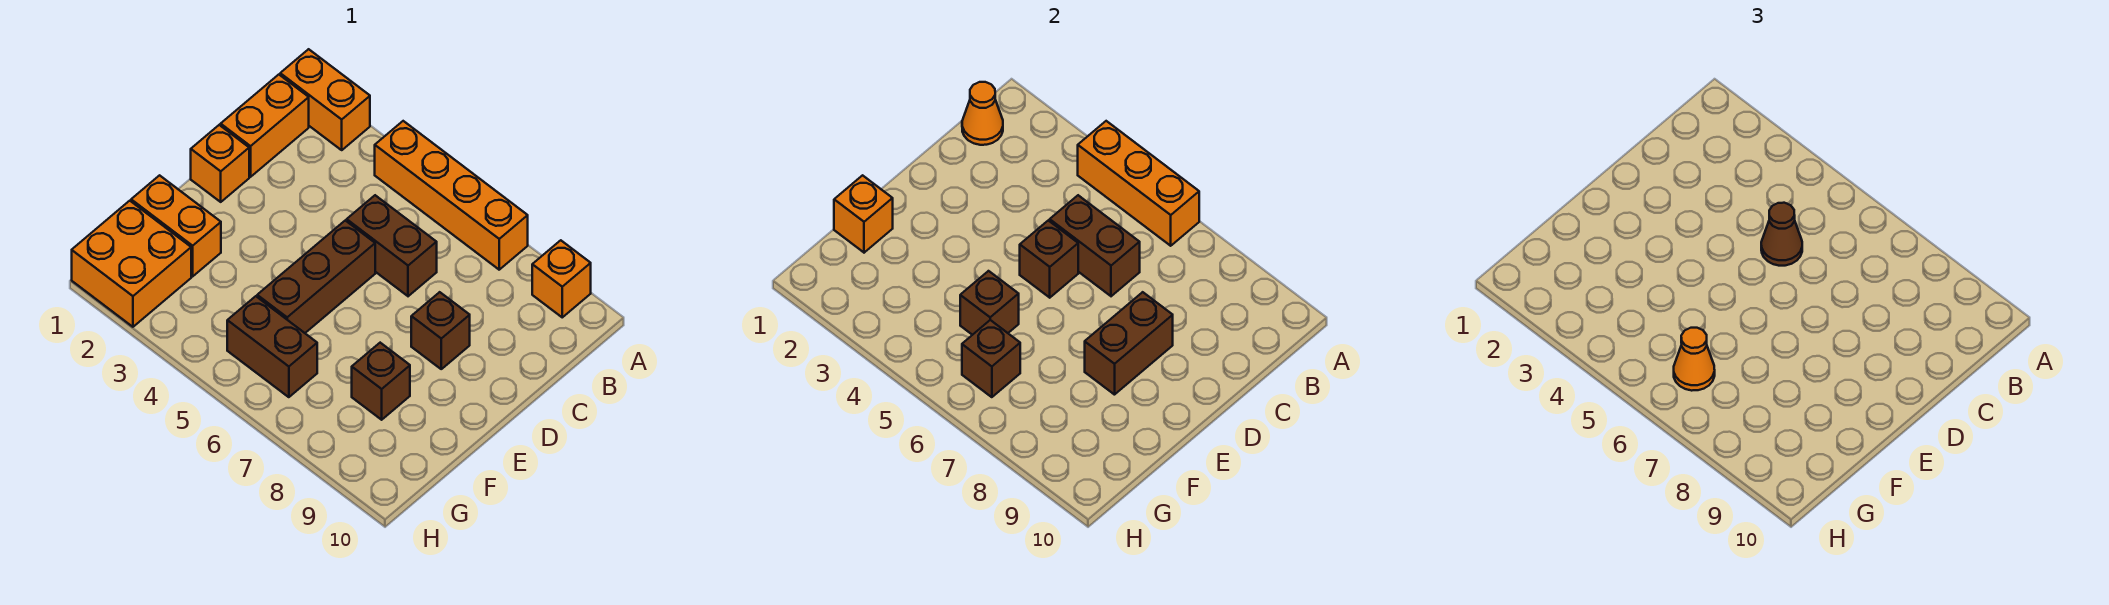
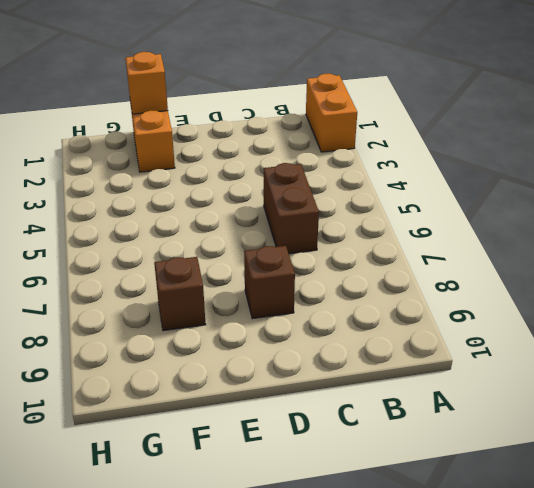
none -> orange brick A4:A7 level 1
none -> orange brick A9 level 1
none -> orange brick B1:C1 level 1

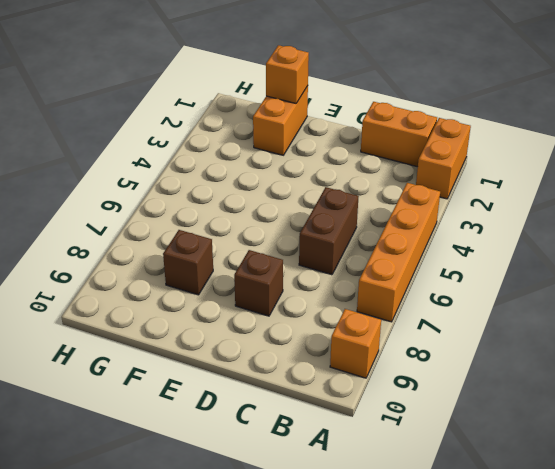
none -> orange brick D1 level 1
none -> brown brick D5:F5 level 1
none -> orange brick G1:H2 level 1

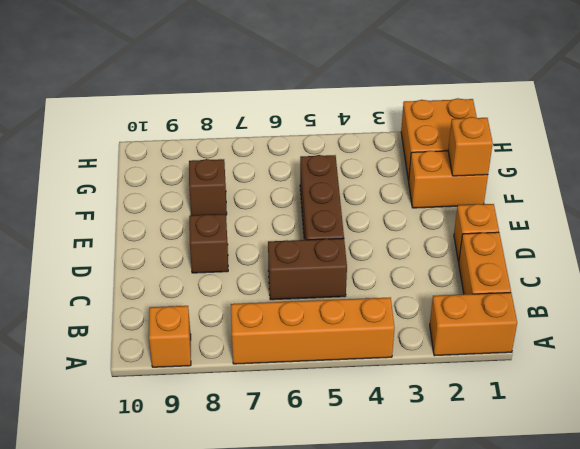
none -> brown brick G5:G6 level 1
none -> orange brick A4:A6 level 2
none -> orange cone B1 level 2

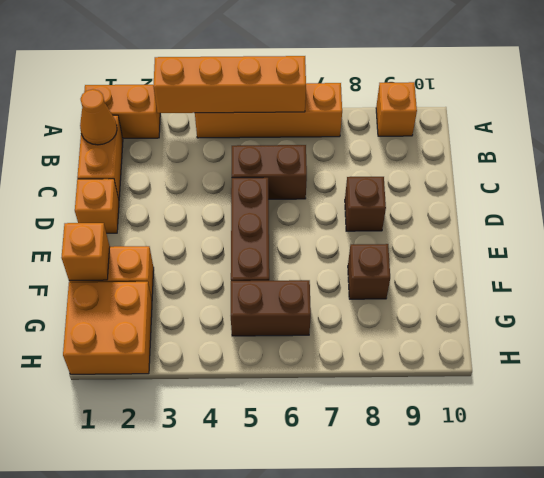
orange brick A3:A6 level 2 -> orange brick A4:A6 level 2
none -> brown brick C5:C6 level 2
none -> brown brick D5 level 2
none -> brown brick D8:E8 level 2

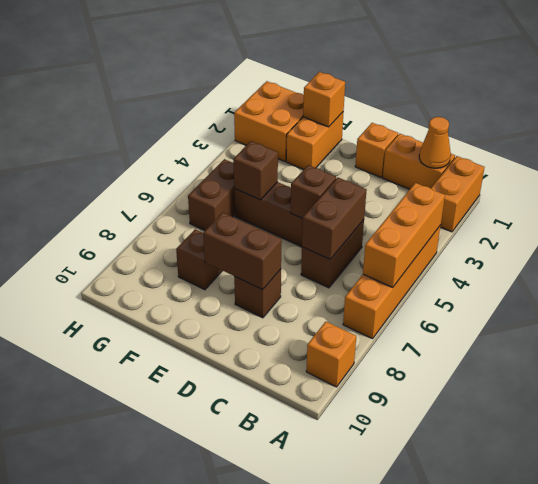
none -> brown brick G6 level 2
none -> brown cone C5 level 3
none -> orange cone G6 level 3

